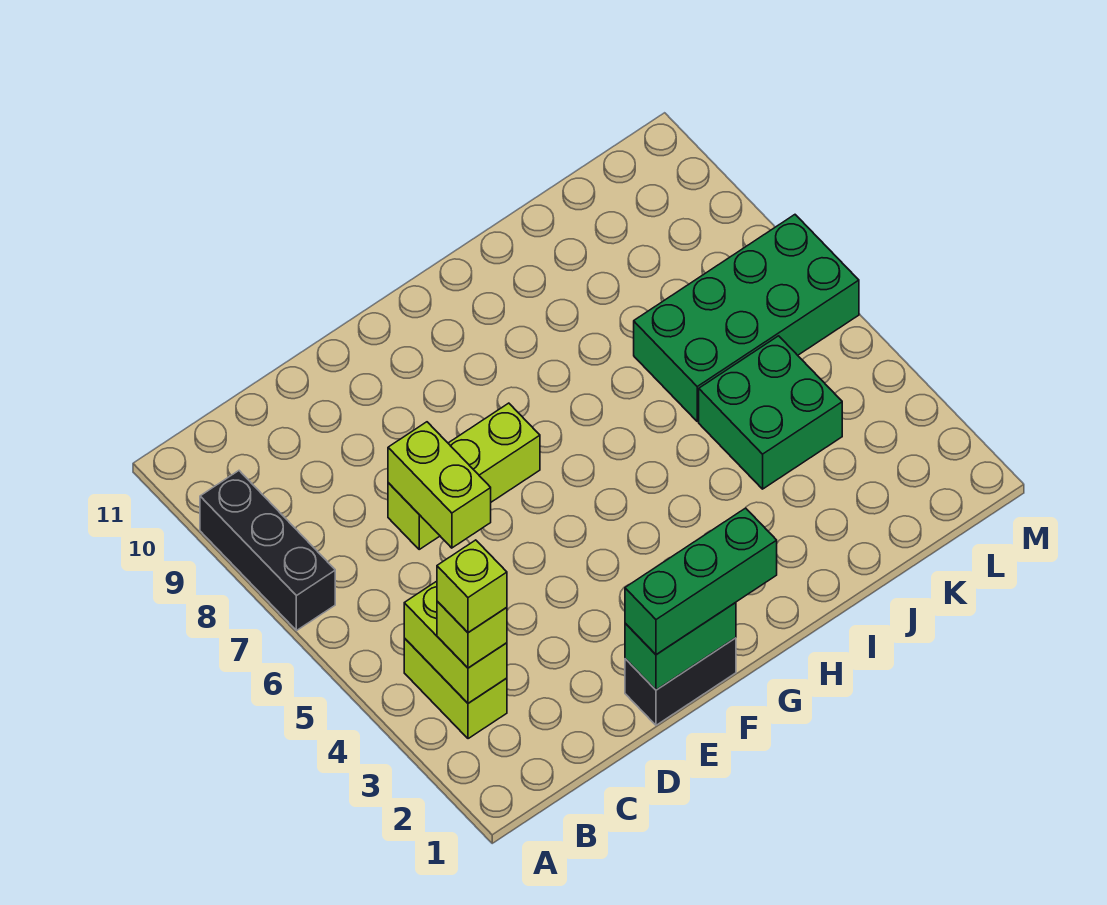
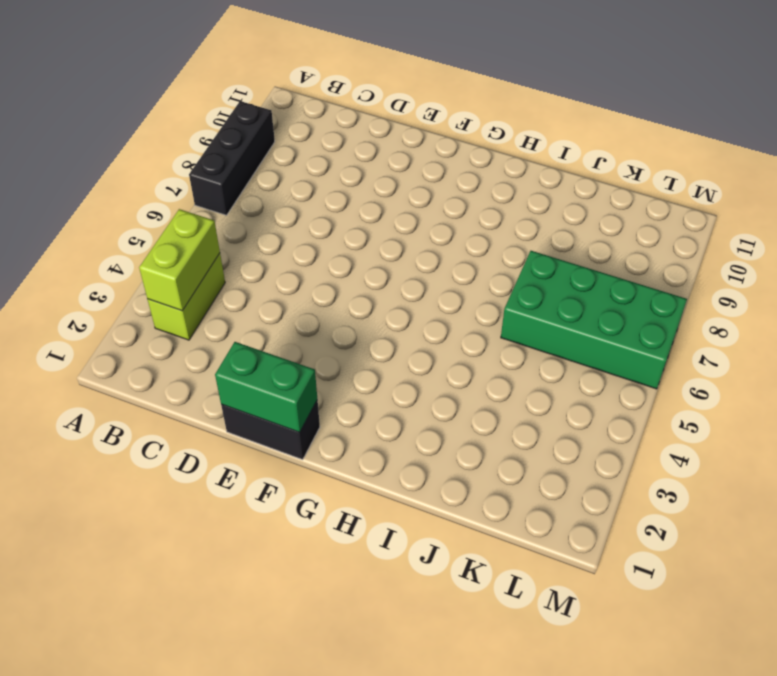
none -> lime brick D7:F7 level 1
none -> green brick J4:K5 level 1
none -> lime brick D6:D7 level 2

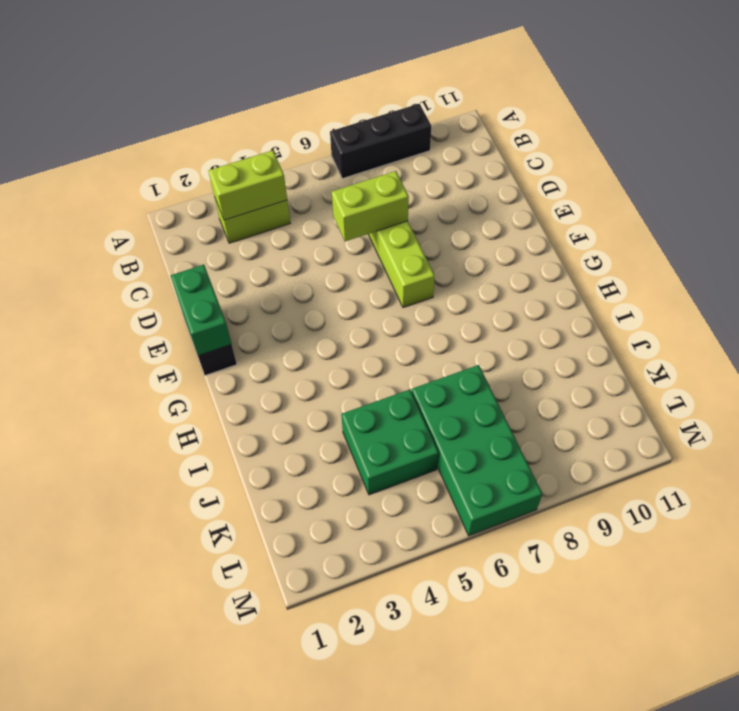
none -> lime brick B3 level 3
none -> green brick E1:G1 level 3
none -> lime brick B3 level 4

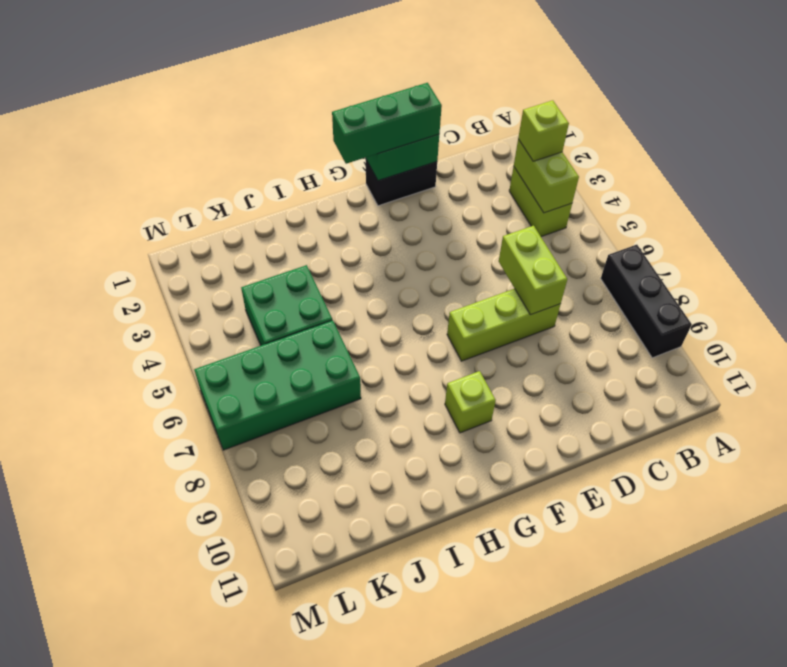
lime brick G9 level 1 -> lime brick B3 level 4

